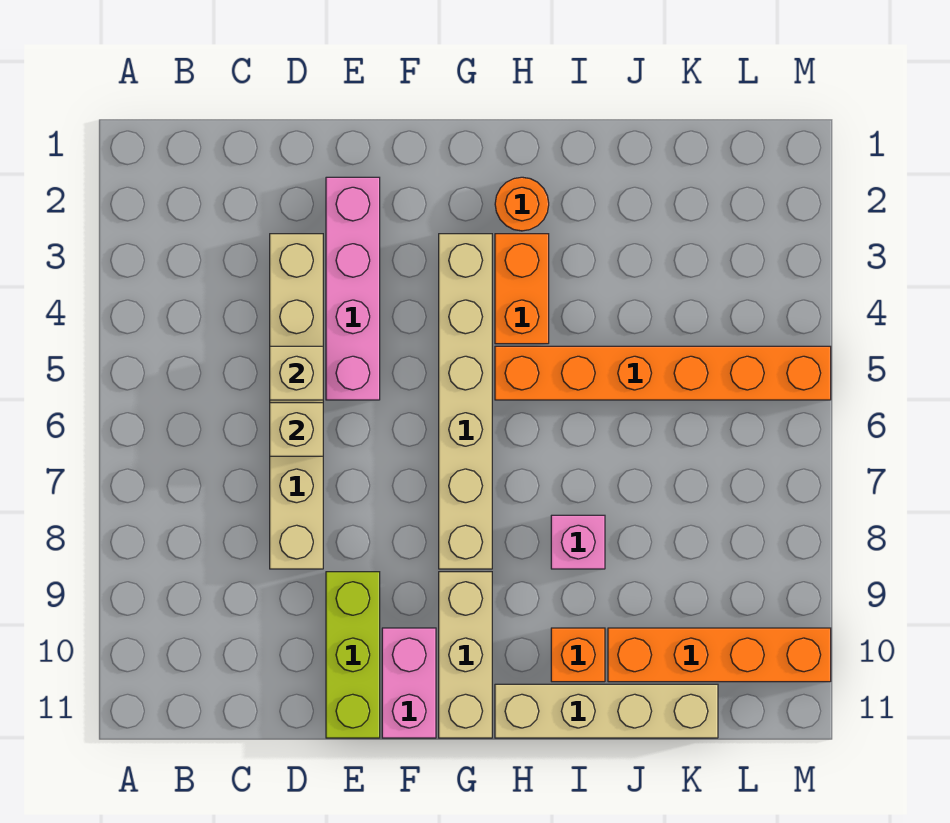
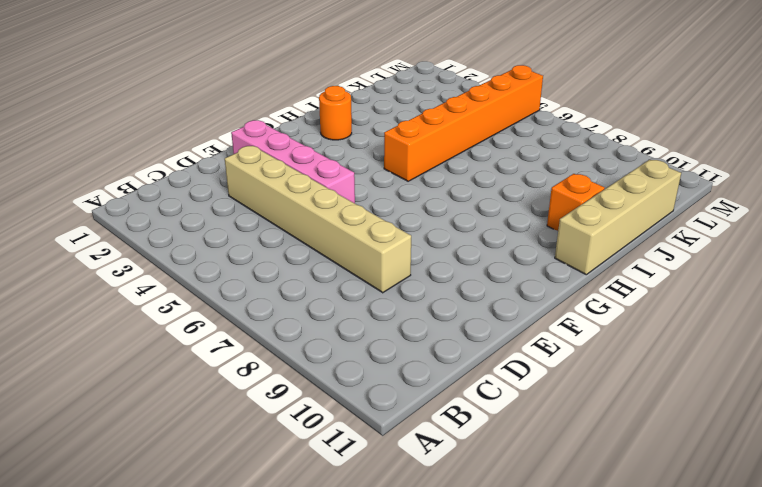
none -> lime brick E9:E11 level 1
none -> pink brick F10:F11 level 1
none -> tan brick G3:G8 level 1

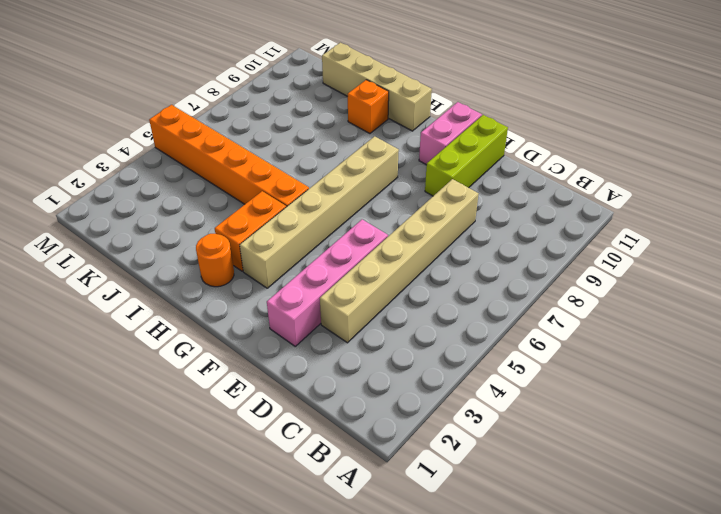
none -> tan brick G9:G11 level 1
none -> pink brick I8 level 1
none -> orange brick J10:M10 level 1

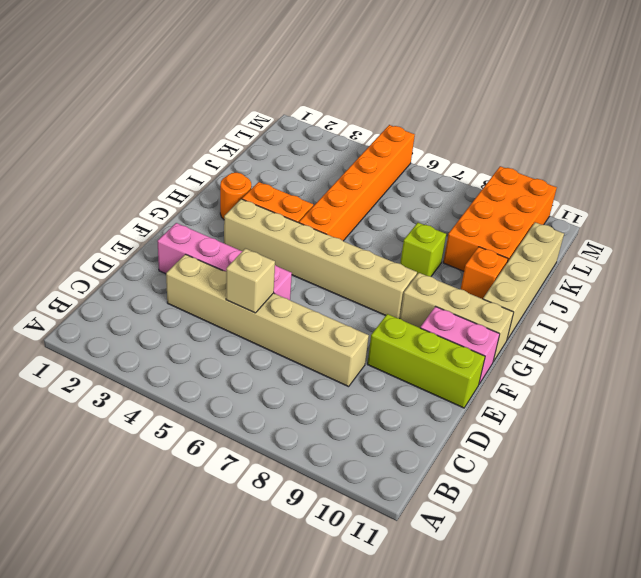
lime brick I8 level 1 -> pink brick I8 level 1
orange brick J9:M10 level 1 -> orange brick J10:M10 level 1
none -> tan brick D6 level 2

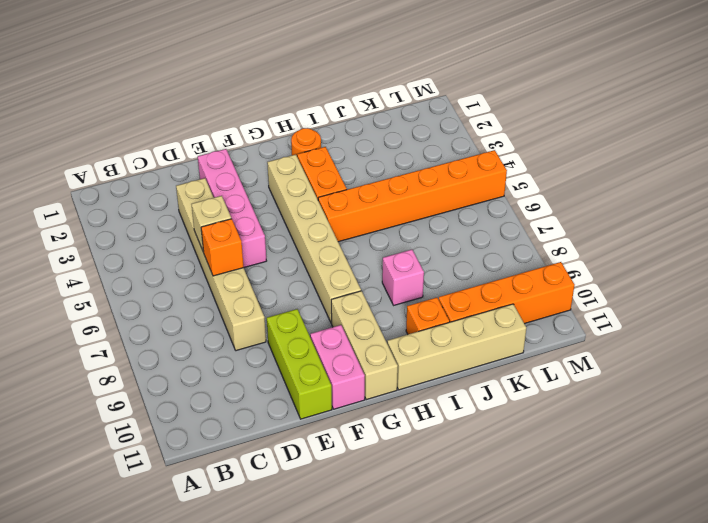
orange brick D6 level 2 -> tan brick D6 level 2

